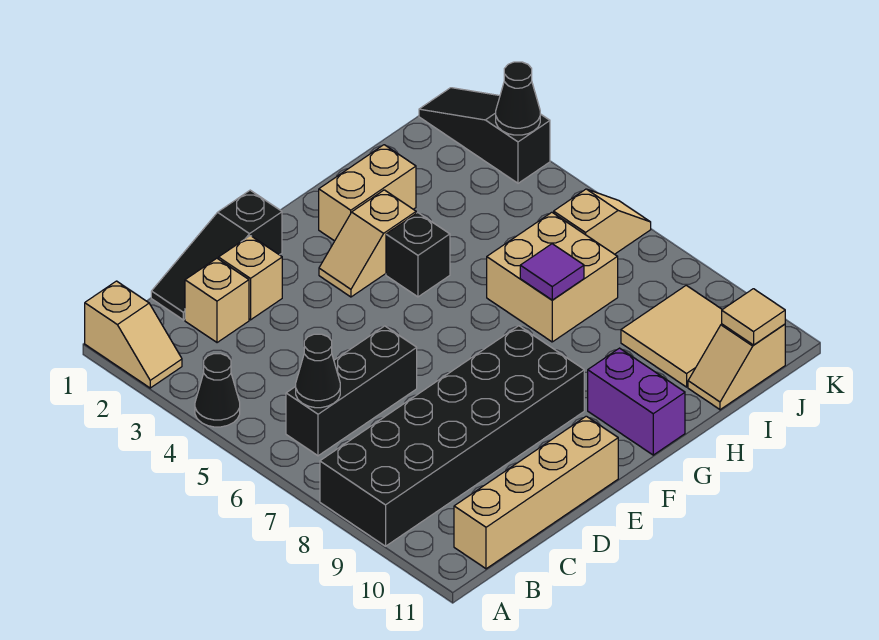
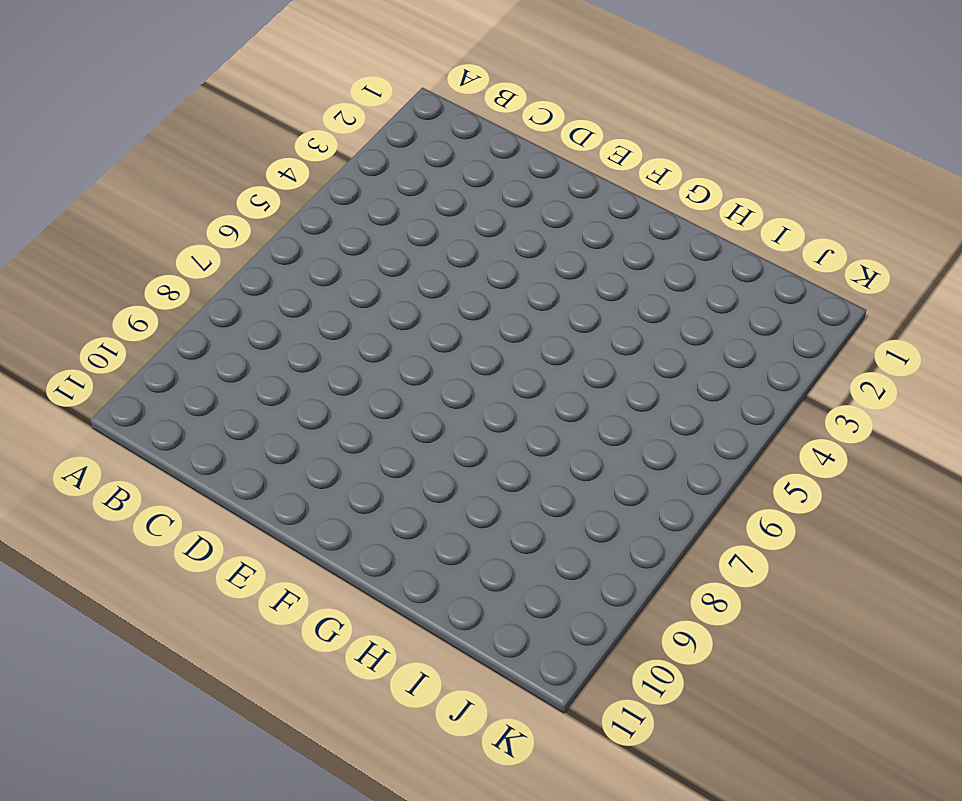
none -> tan slope A1:A2 level 1 top 1
none -> black cone A4 level 1
none -> black brick A8:F9 level 1

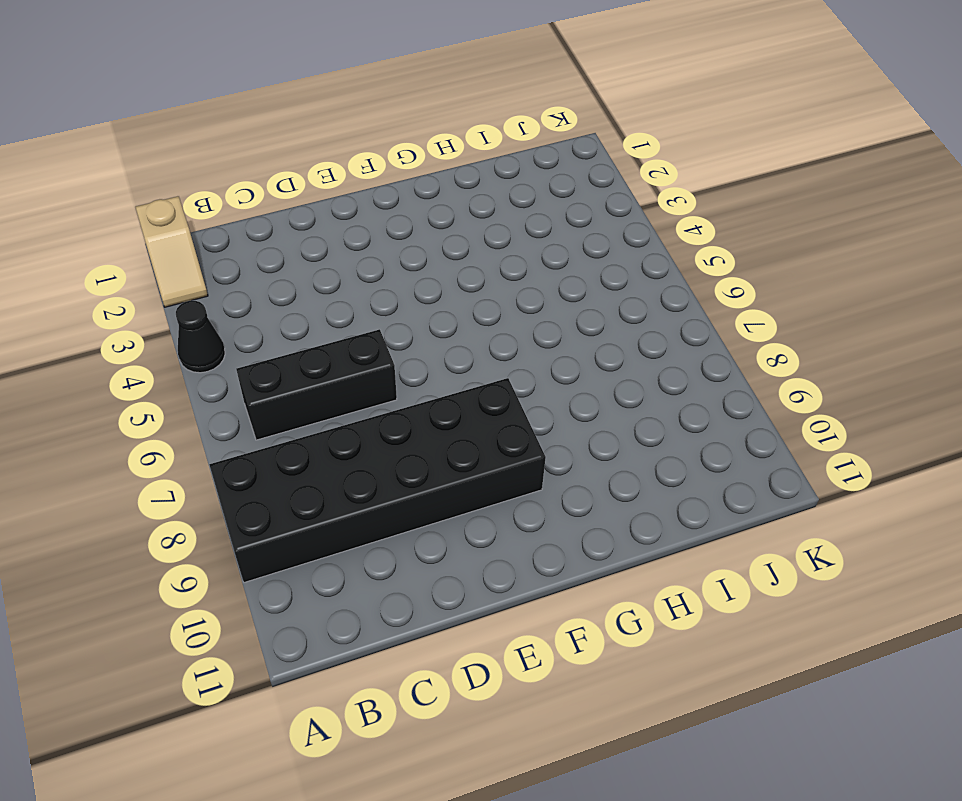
none -> tan brick B11:E11 level 1
none -> black slope C1:E1 level 1 top E
none -> tan brick C2 level 1

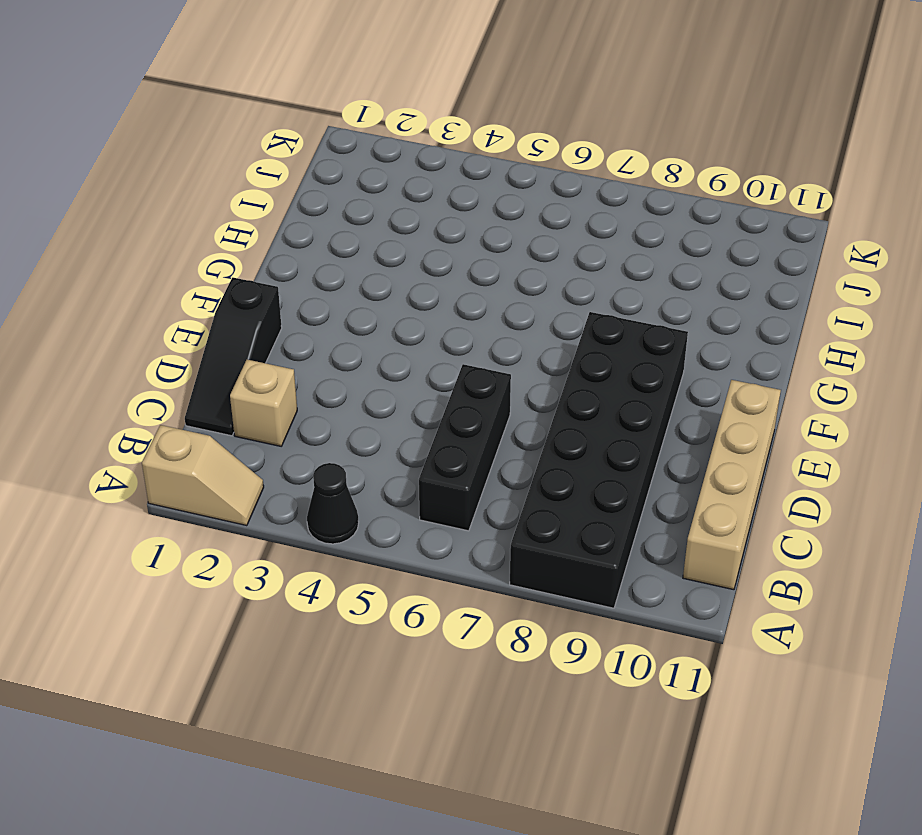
none -> tan brick D2 level 1
none -> tan slope F3:G3 level 1 top G
none -> tan brick G2:H2 level 1

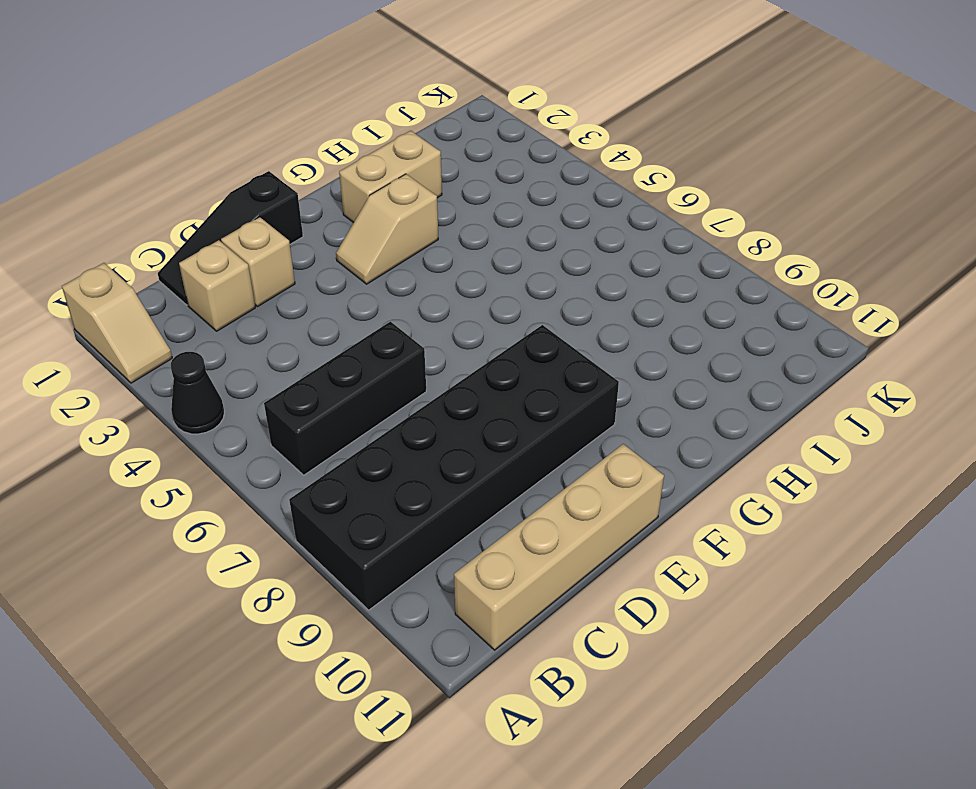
none -> black brick G4 level 1
none -> purple brick G10:G11 level 1
none -> tan brick H6:I7 level 1

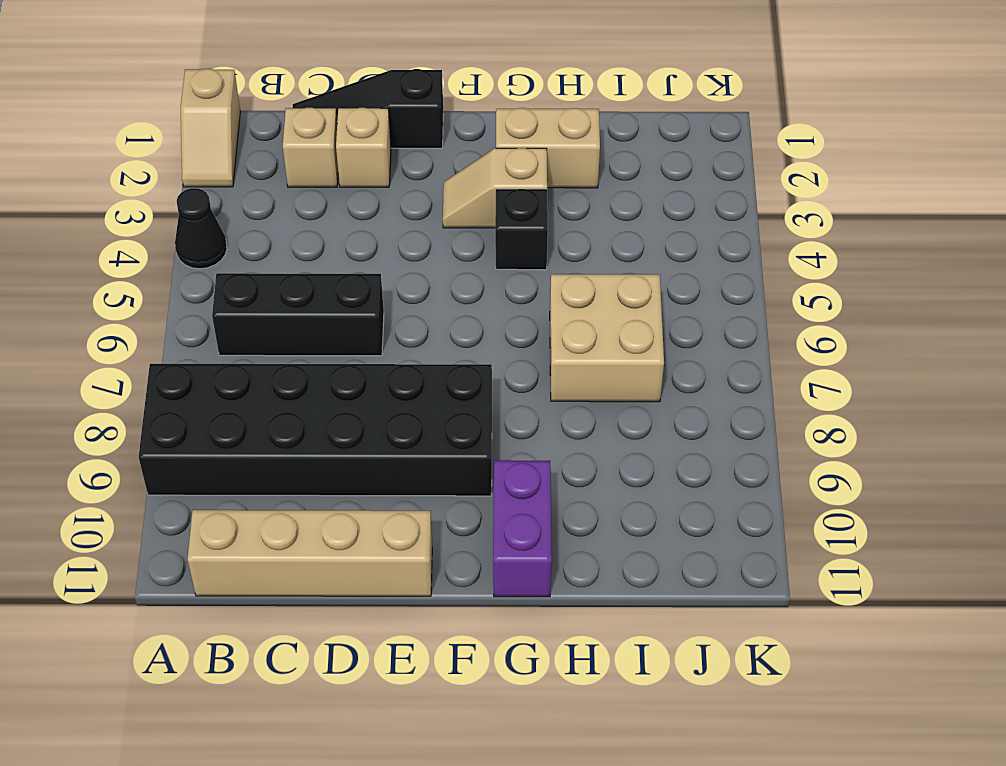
none -> tan tile I9:J10 level 1
none -> tan slope I11:J11 level 1 top J
none -> tan slope J6:K6 level 1 top J

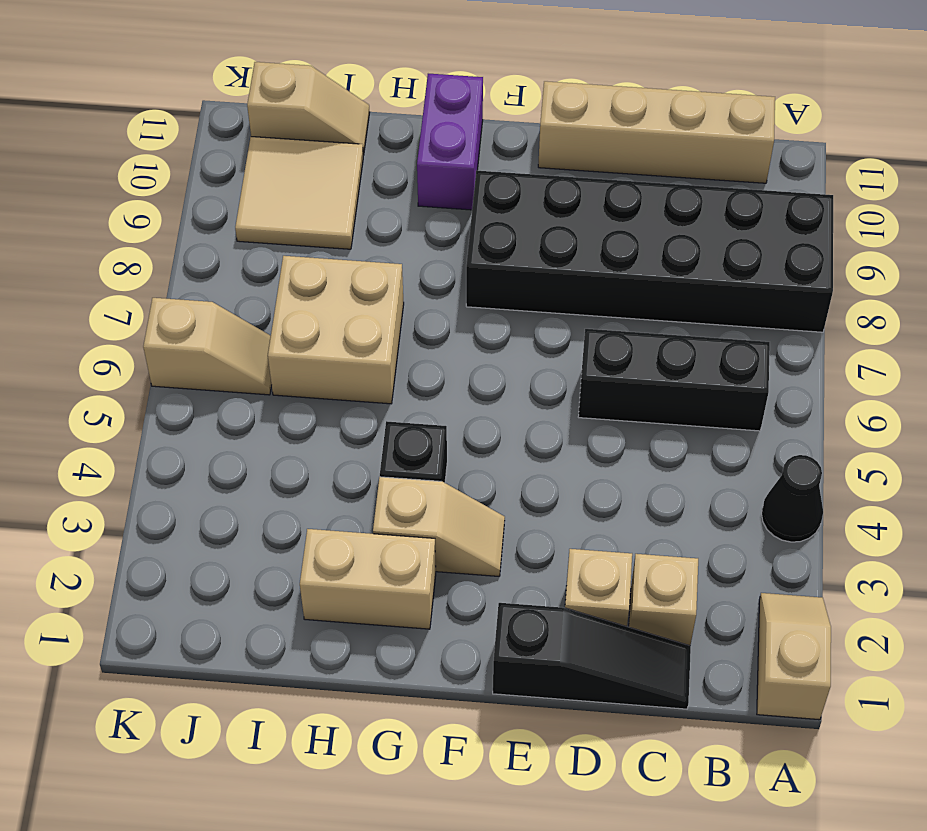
tan slope J6:K6 level 1 top K -> tan slope J6:K6 level 1 top J
none -> black slope K1:K3 level 1 top 3
none -> black cone B6 level 2
none -> purple tile H7 level 2

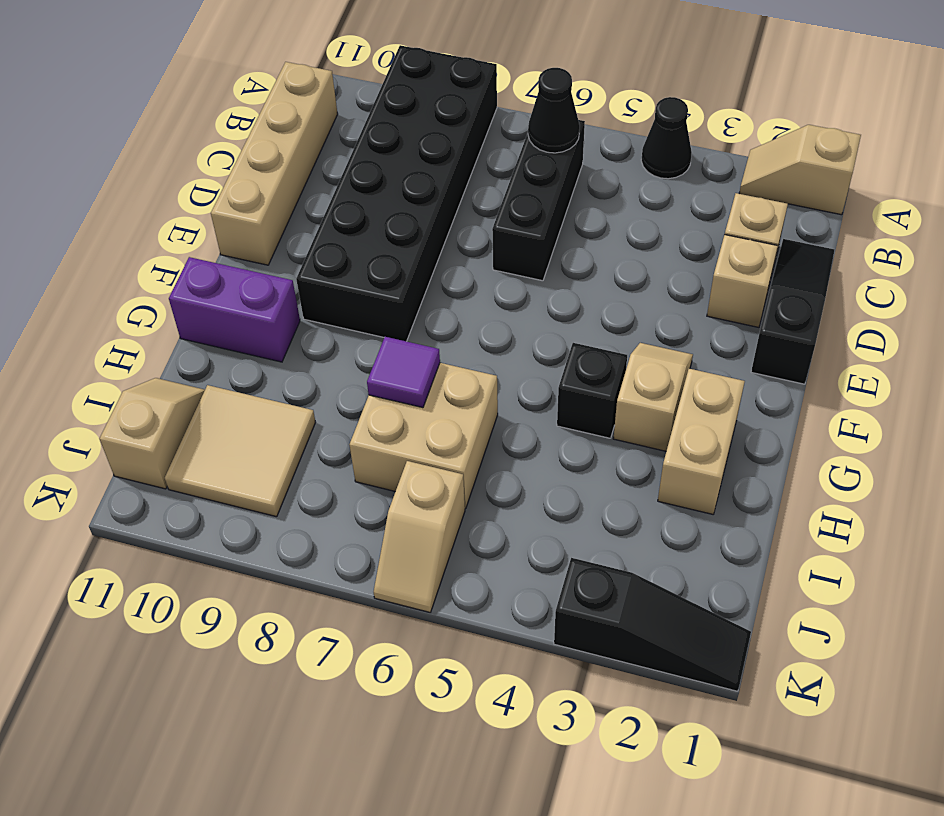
none -> tan tile J11 level 2
none -> black cone K3 level 2

